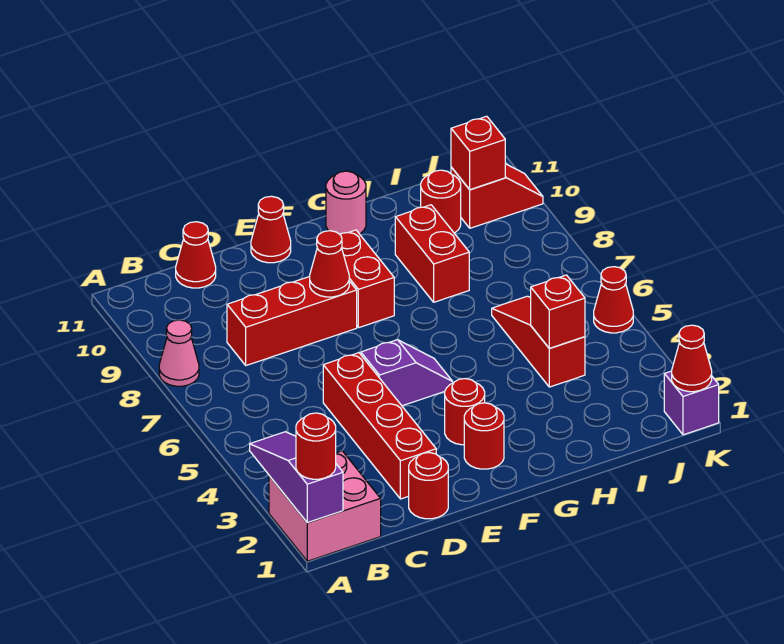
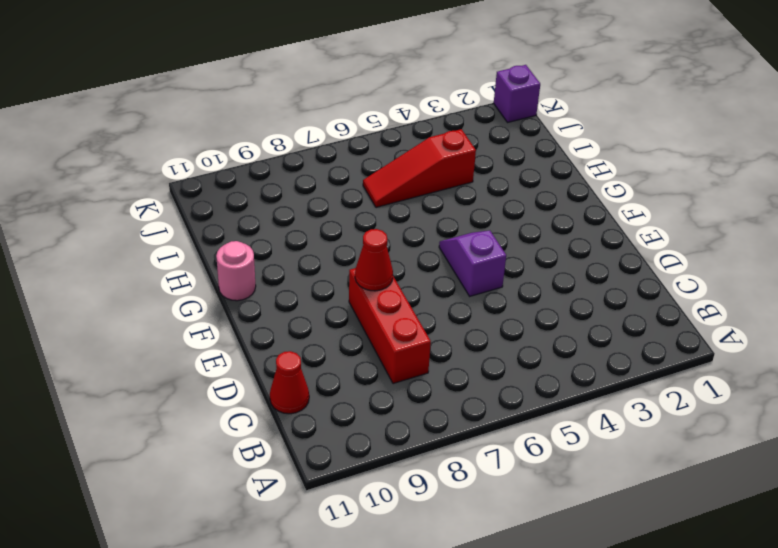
none -> pink brick A1:B2 level 1
none -> pink cone A8 level 1
none -> red round brick D1 level 1

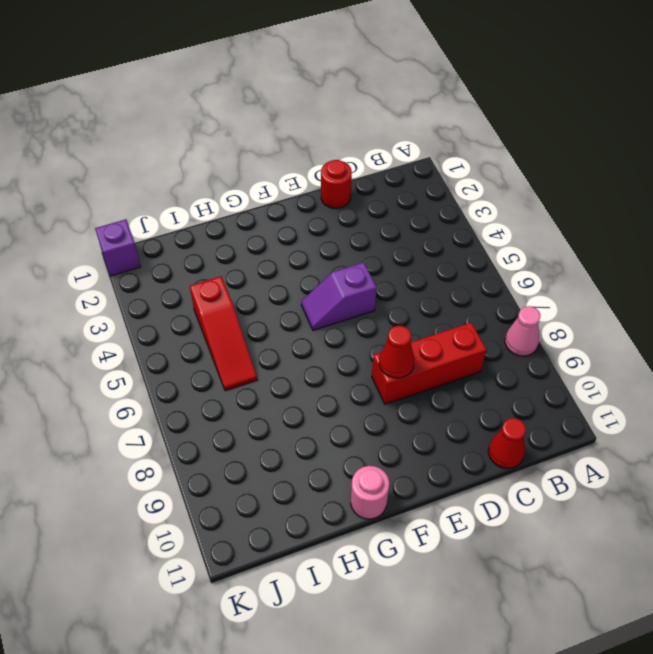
none -> pink brick A1:B2 level 1
none -> red brick D2:D5 level 1
none -> red cone E11 level 1

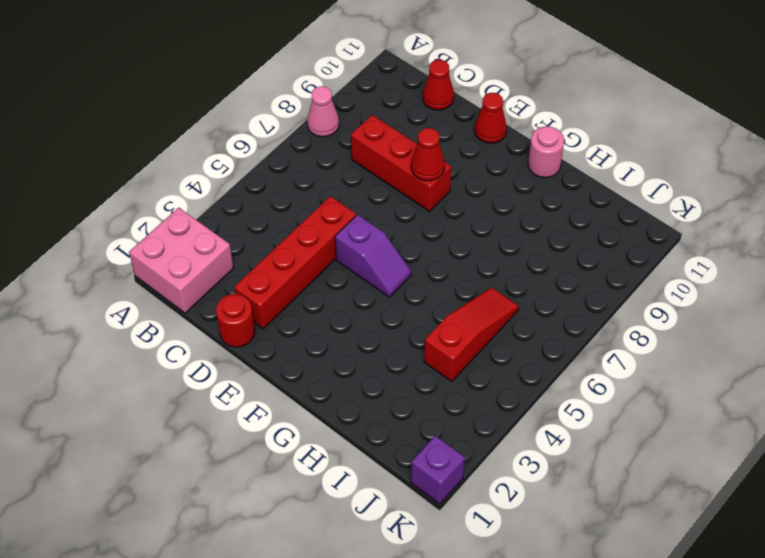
none -> red round brick F2 level 1
none -> red round brick F3 level 1
none -> red brick F8:F9 level 1

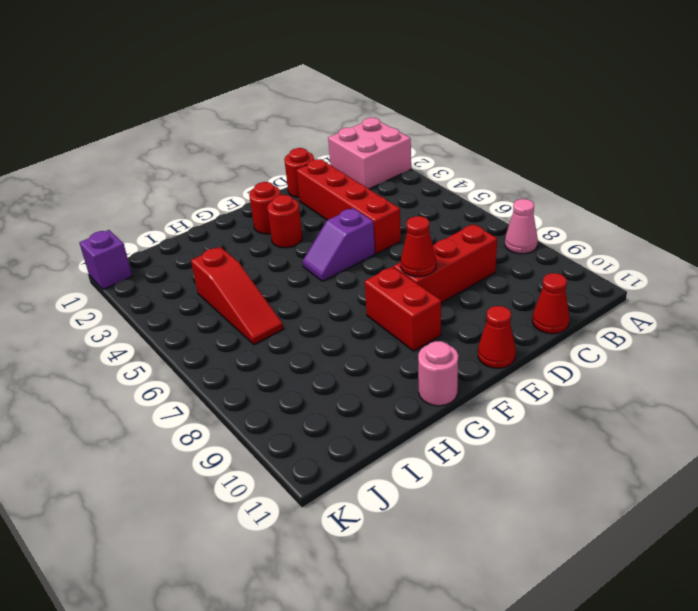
none -> red brick H8:H9 level 1
none -> red round brick I10 level 1
none -> red slope J10:K10 level 1 top J

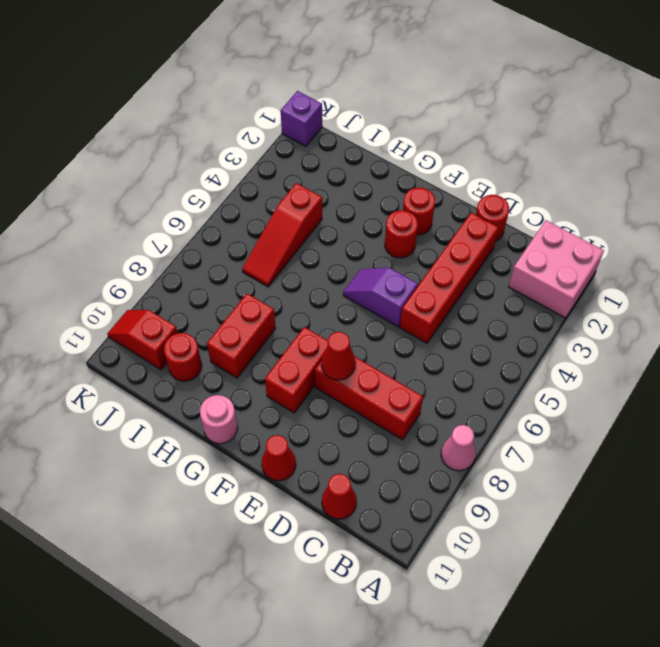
none -> red cone K5 level 1
none -> purple slope A1:A3 level 2 top 1
none -> red brick I4 level 2

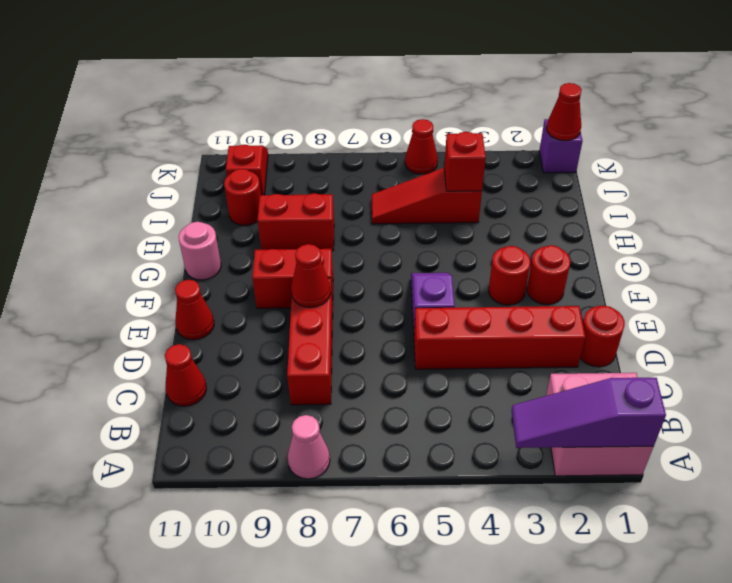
none -> red brick J10 level 2
none -> red round brick A1 level 3

